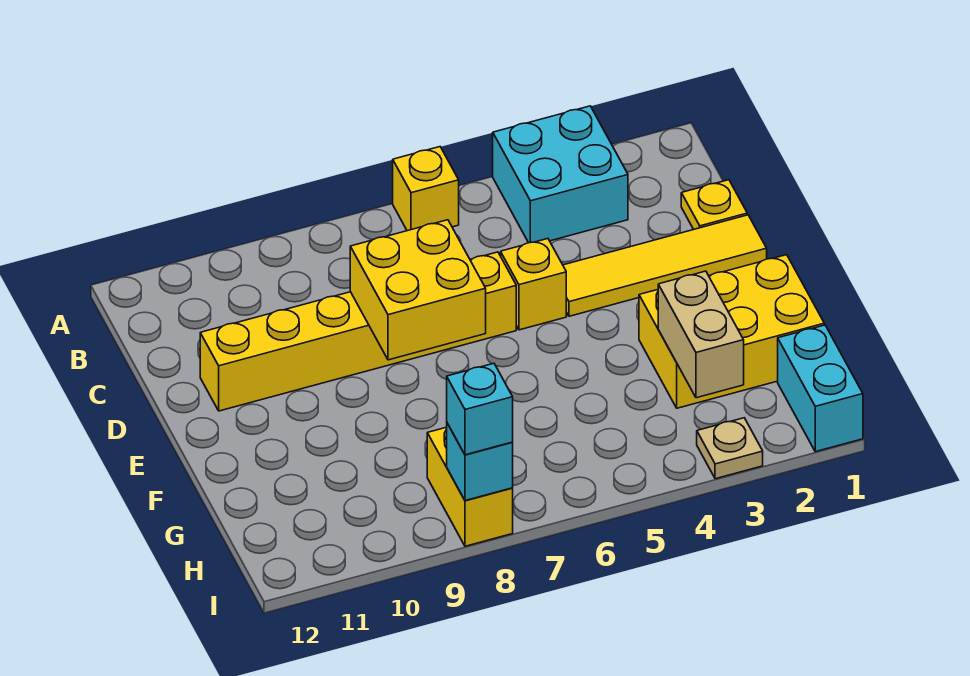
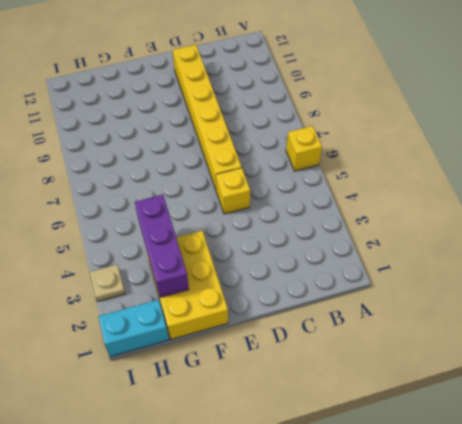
purple brick G2:G4 level 2 -> tan brick G3:H3 level 2
none -> cyan brick A3:B4 level 1
none -> yellow plate C1 level 1
none -> yellow tile D1:D4 level 1

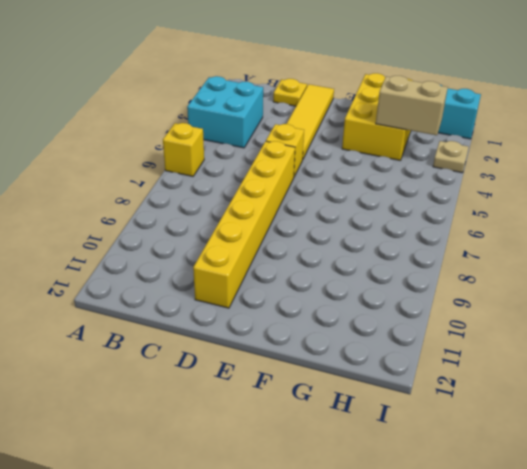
none -> yellow brick H8:I8 level 1
none -> yellow brick D7:E8 level 2
none -> cyan brick I8 level 2

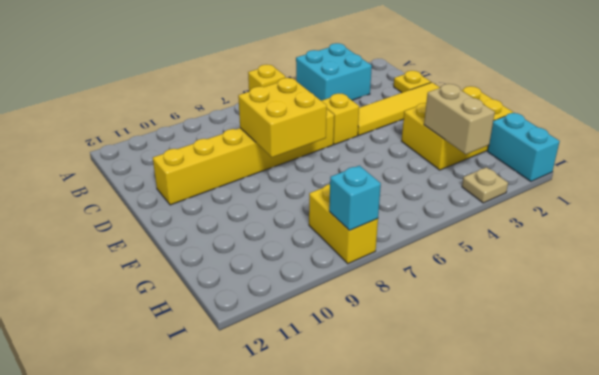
none -> cyan brick I8 level 3

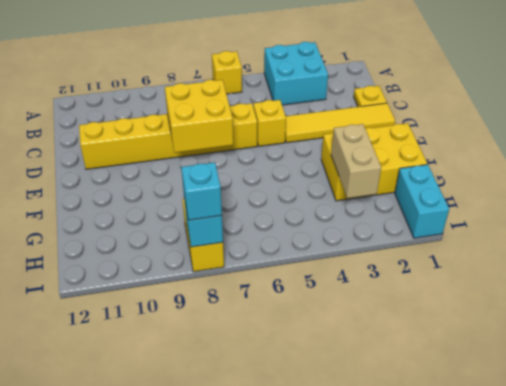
none -> tan plate I3 level 1

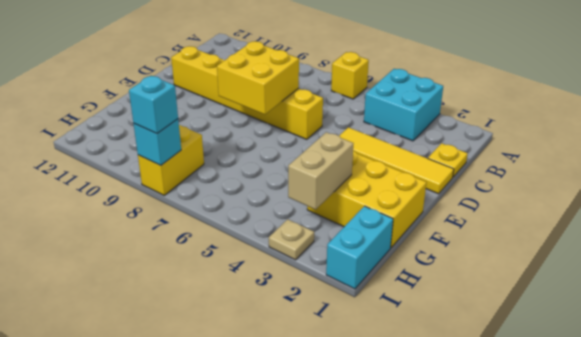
none -> yellow brick D5 level 1

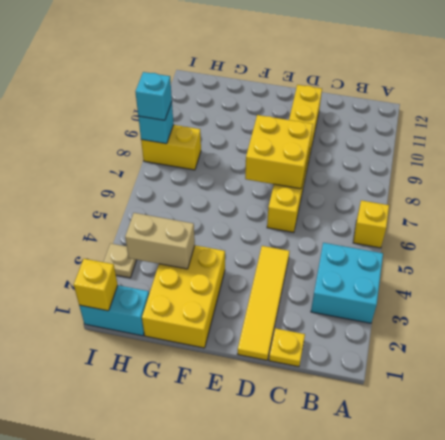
yellow brick I1 level 2 -> yellow brick D5 level 1

